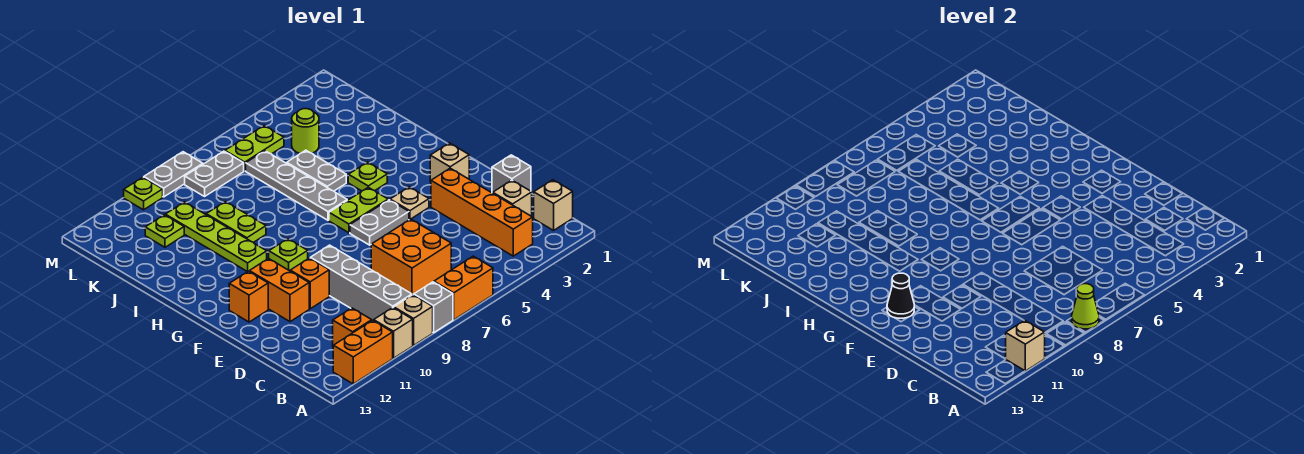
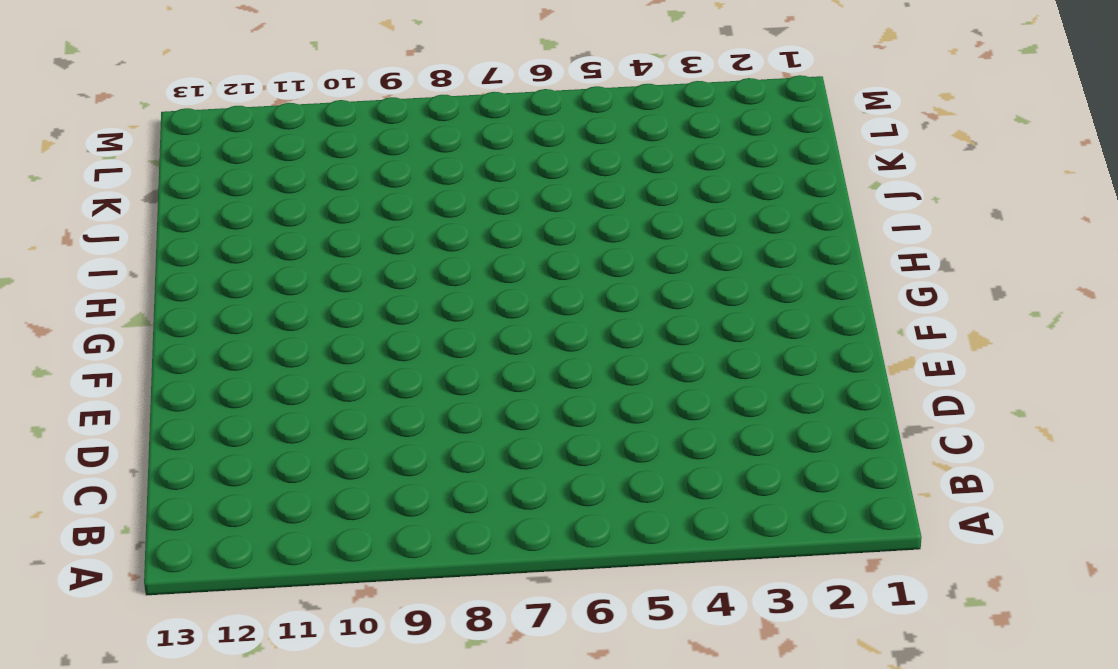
none -> orange brick A6:A7 level 1
none -> grey brick A8 level 1
none -> tan brick A9 level 1
none -> tan brick A10 level 1

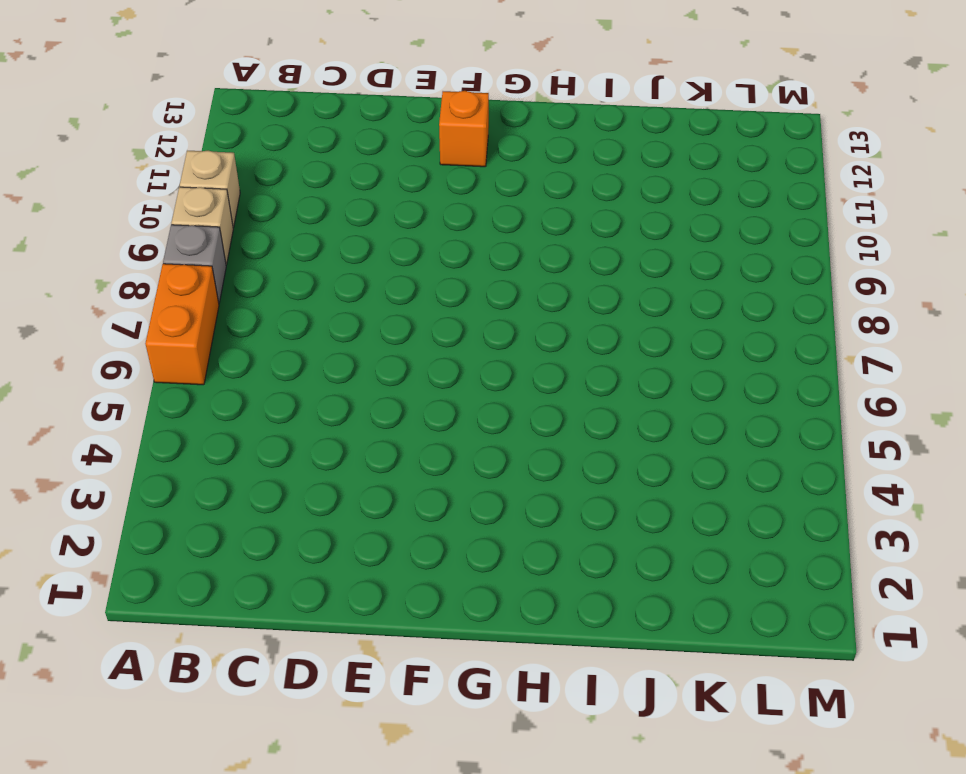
none -> orange brick A11:A12 level 1
none -> tan brick B1 level 1
none -> orange brick B3:E3 level 1
none -> grey brick B9:E9 level 1

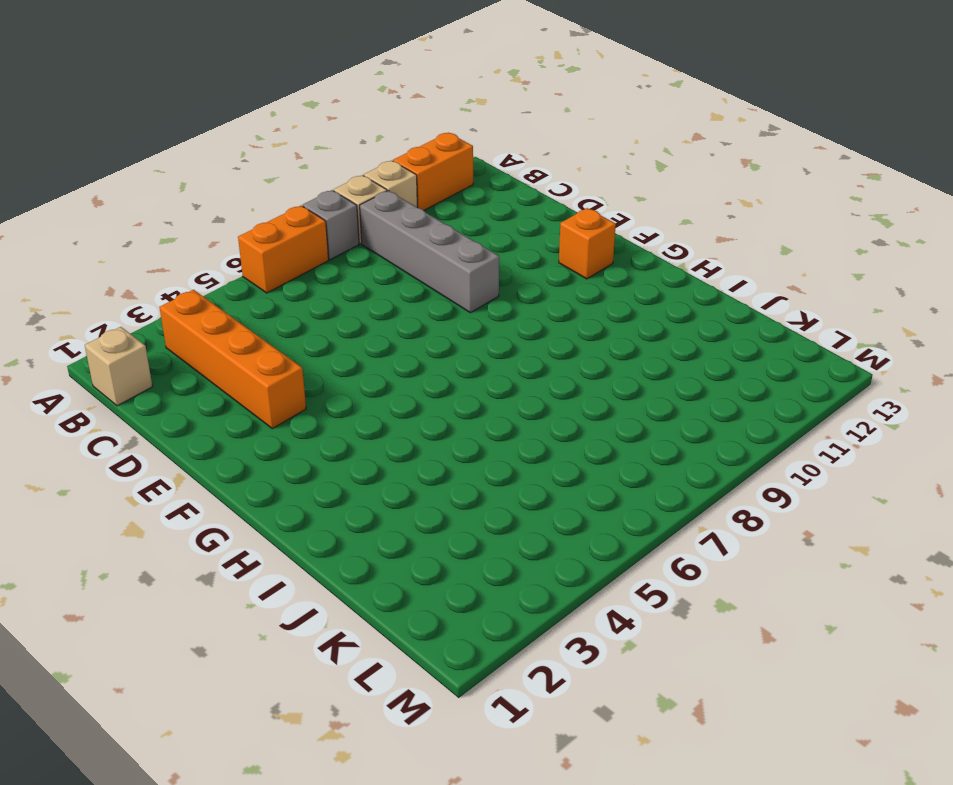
none -> orange brick B11 level 1
none -> tan brick C2 level 1
none -> orange brick C6:D7 level 1
none -> grey brick D1 level 1

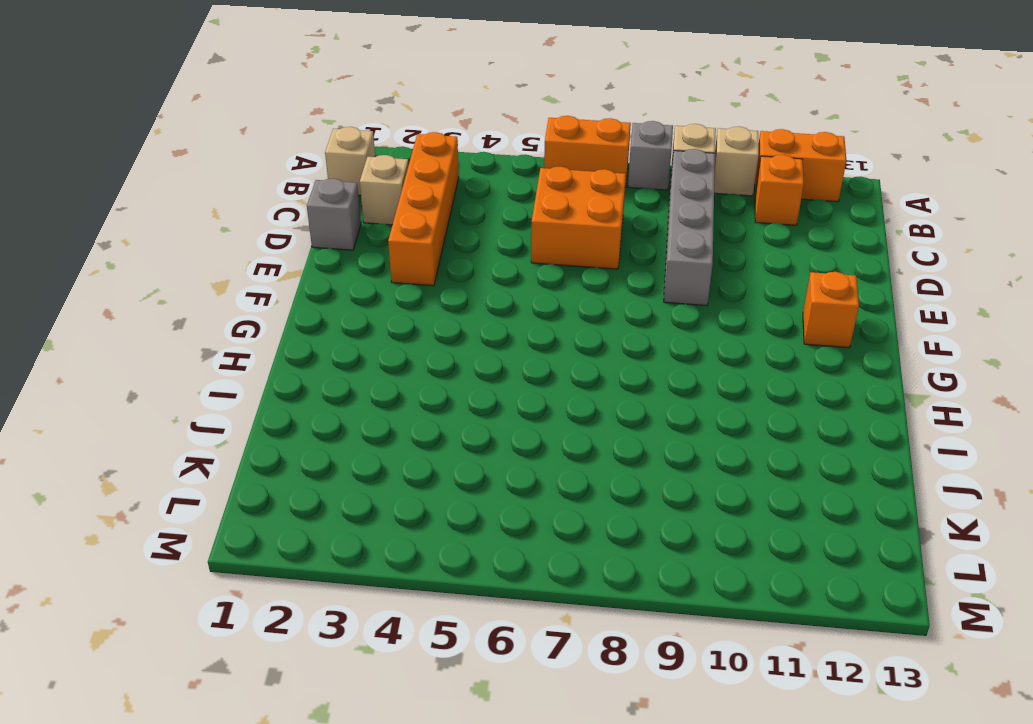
none -> orange brick E10 level 1
none -> orange brick E11:F11 level 1
none -> tan brick F2 level 1
none -> tan plate F4 level 1

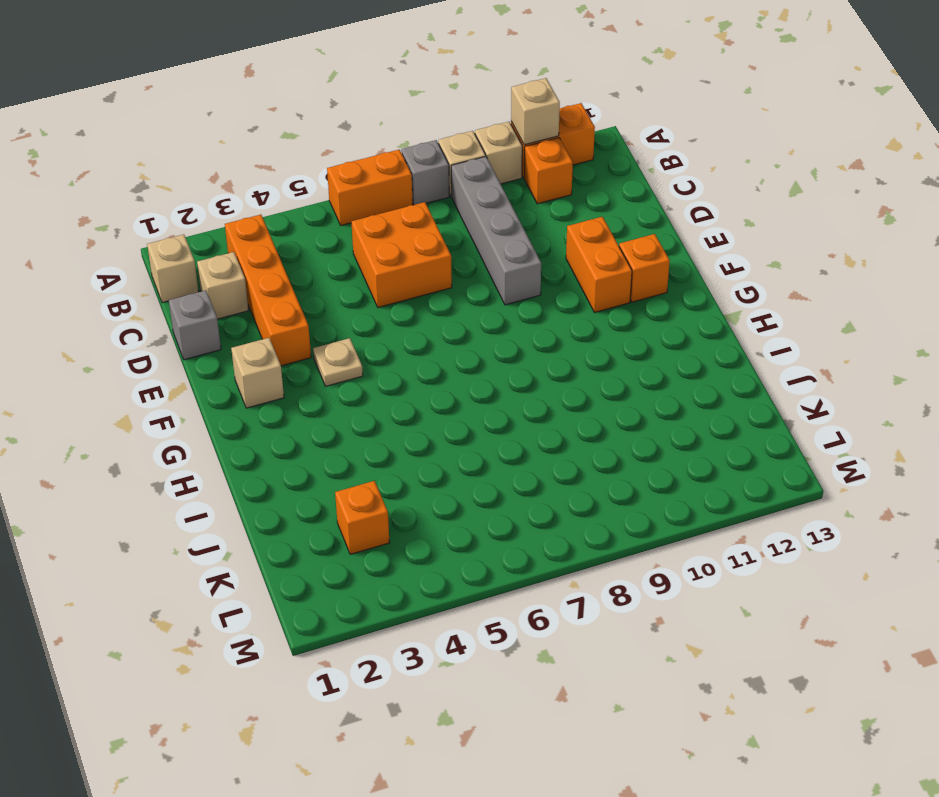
orange brick K3 level 1 -> orange brick E10 level 1
none -> grey plate F5:F6 level 1
none -> lime plate G5:G6 level 1
none -> lime plate G9 level 1
none -> lime plate H4 level 1

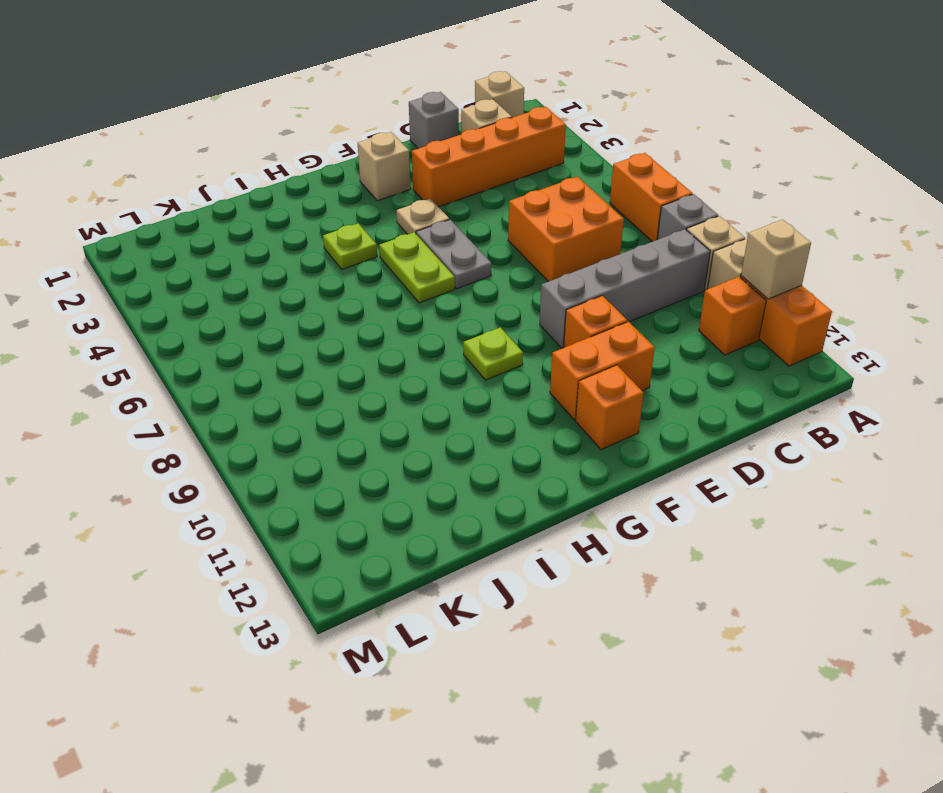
none -> grey plate H6:K6 level 1
none -> lime plate H10:K10 level 1
none -> grey plate I5:J5 level 1
none -> lime plate I9:J9 level 1

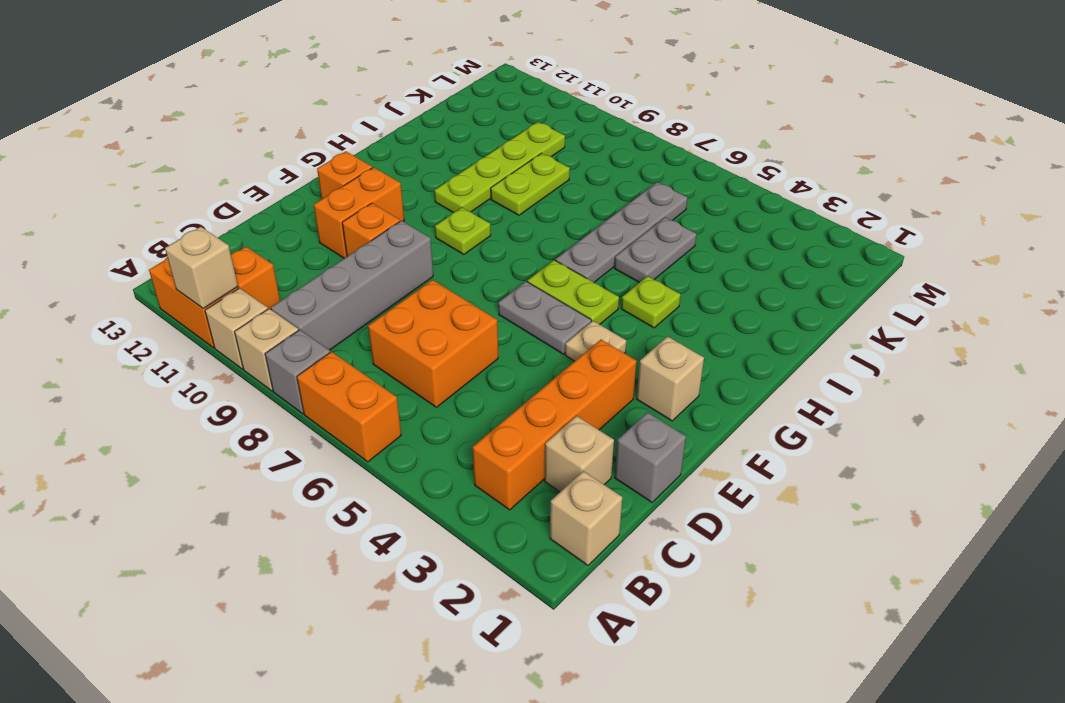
none -> lime round brick K4 level 1
none -> lime plate K11 level 1
none -> lime plate L5:L6 level 1
none -> grey plate L7:L8 level 1

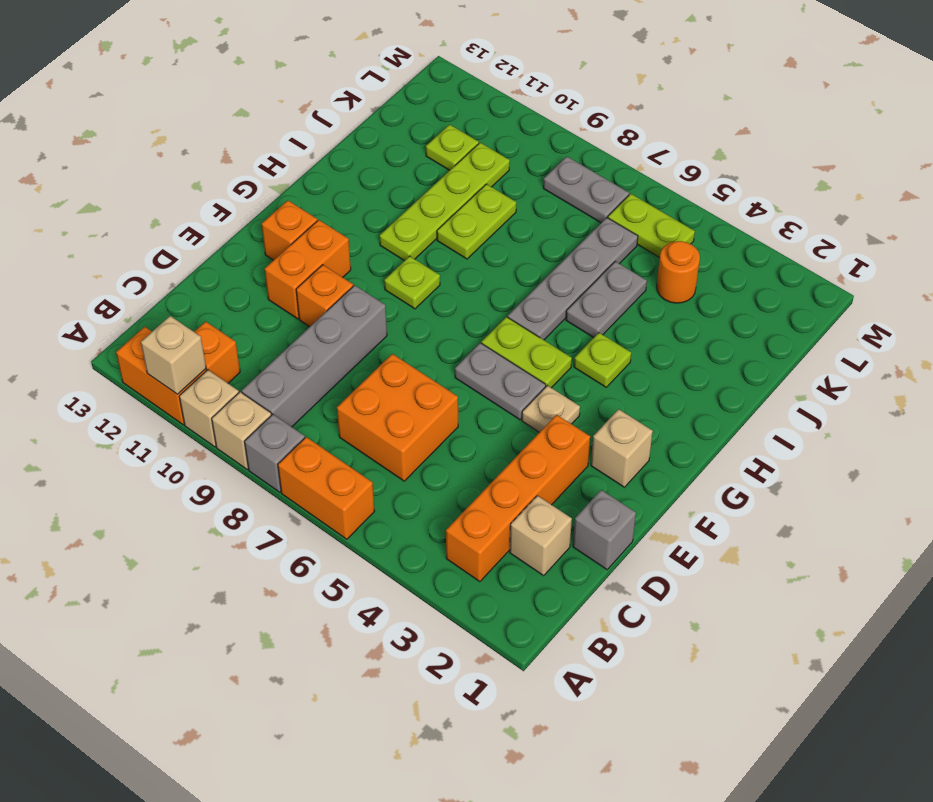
orange round brick K4 level 1 -> lime round brick K4 level 1
none -> tan brick B1 level 1
none -> grey plate M8:M9 level 1
none -> lime plate M10 level 1
none -> lime cone A8 level 2

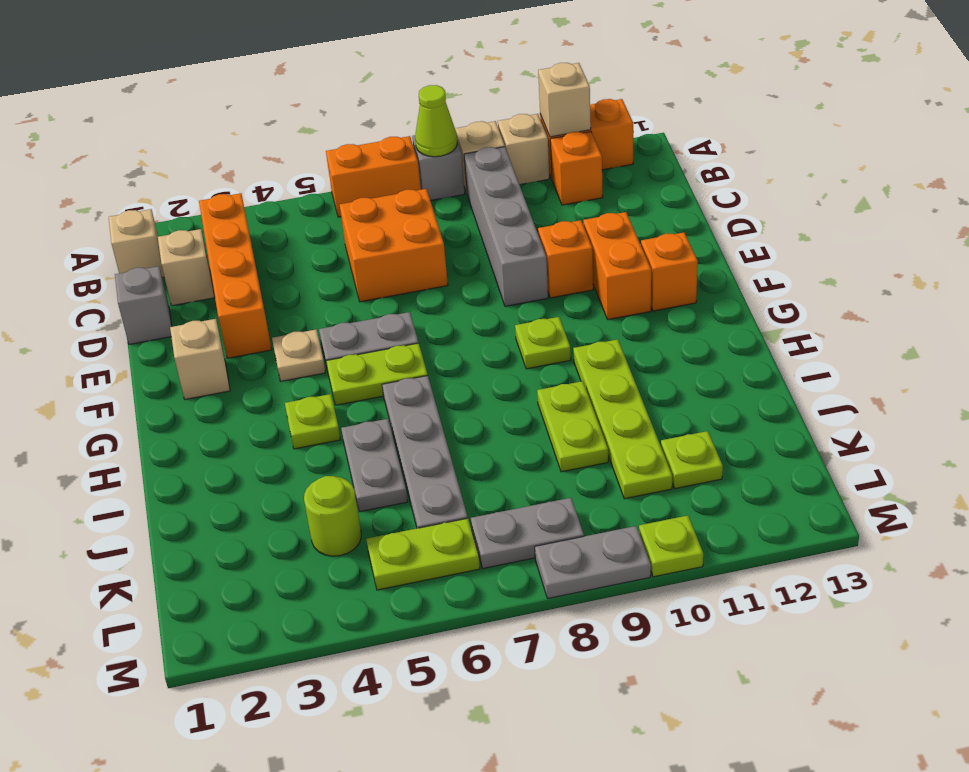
none -> black cone F12 level 2

